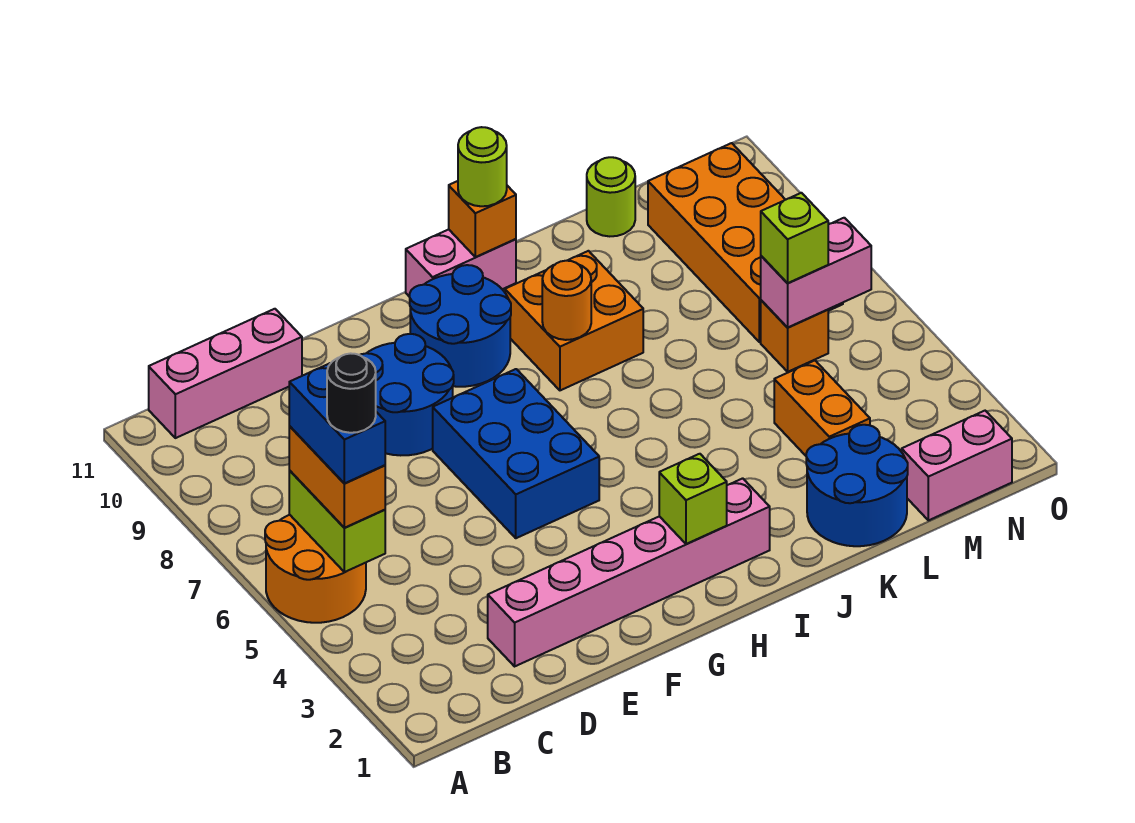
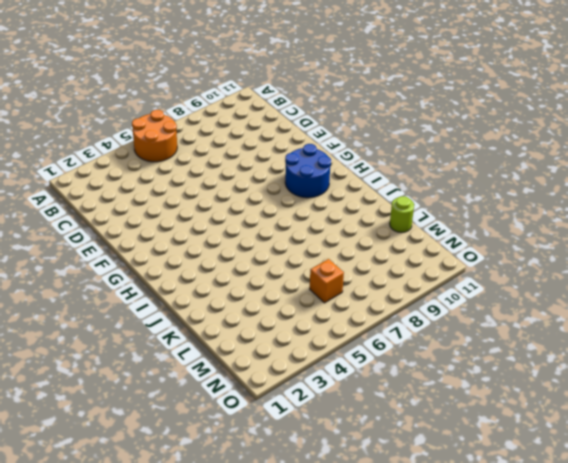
none -> pink brick B11:D11 level 1
none -> pink brick D2:I2 level 1
none -> blue round brick E8:F9 level 1

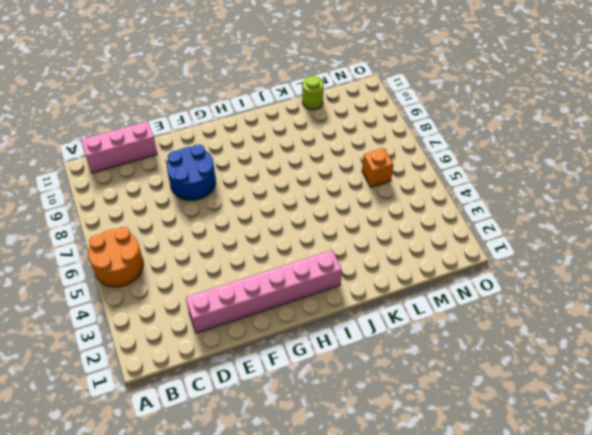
none -> blue brick F5:G7 level 1
none -> blue round brick G9:H10 level 1
none -> pink brick H11:I11 level 1

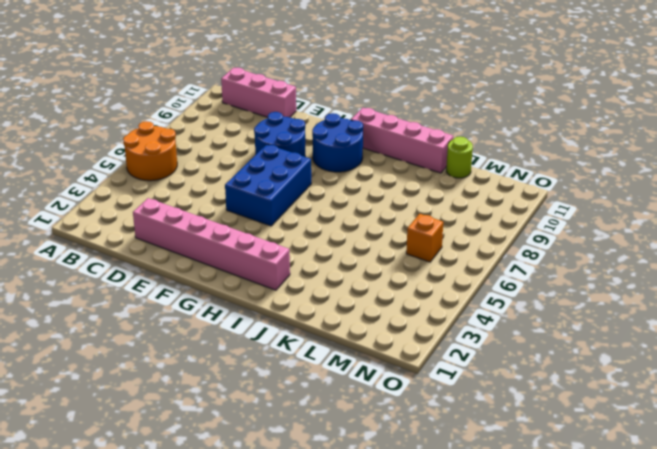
pink brick H11:K11 level 1 -> pink brick H11:I11 level 1
none -> orange brick I8:J9 level 1
none -> blue round brick K1:L2 level 1
none -> orange brick L3:L4 level 1

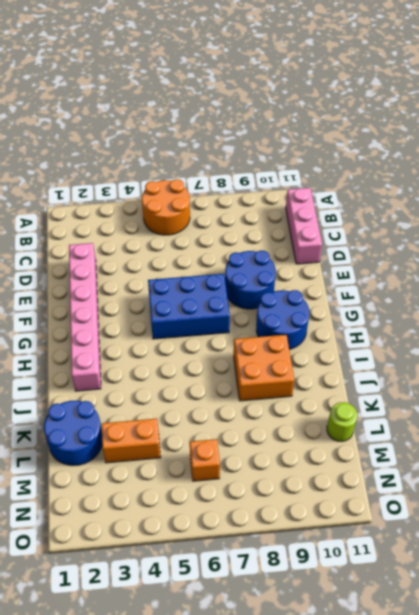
none -> pink brick H11:I11 level 1
none -> pink brick M1:N1 level 1
none -> orange brick M7:N10 level 1

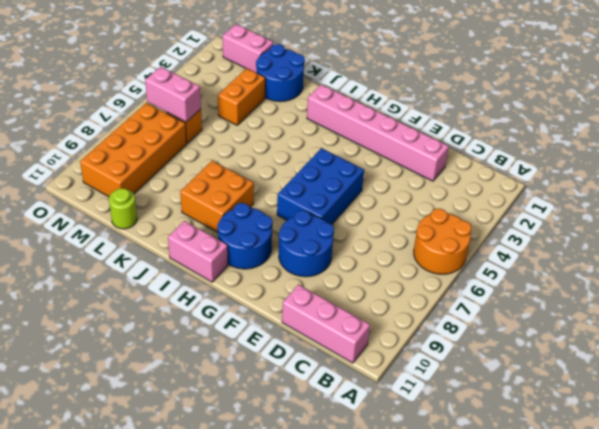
none -> lime brick B5:B6 level 2
none -> lime brick H2 level 2
none -> orange round brick I8 level 2

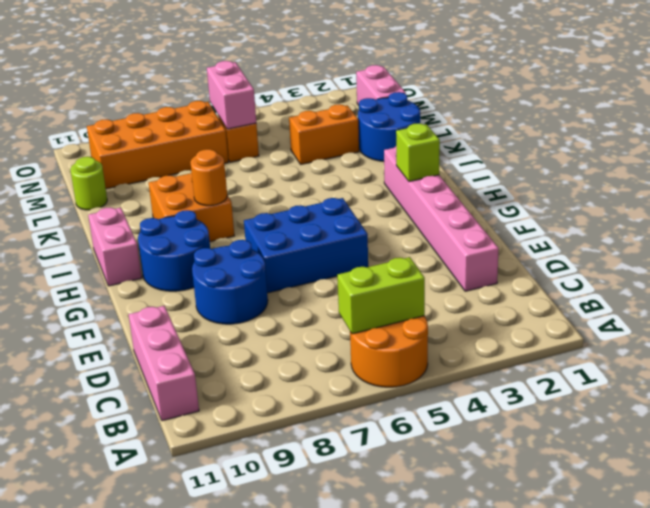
none -> orange brick I11 level 2
none -> orange brick B5:B6 level 3
none -> lime round brick I11 level 3

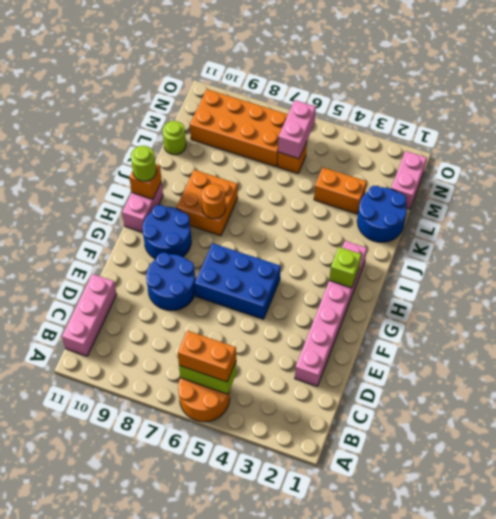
none -> lime brick M6 level 3
none -> blue brick B5:B6 level 4
none -> black round brick B5 level 5

